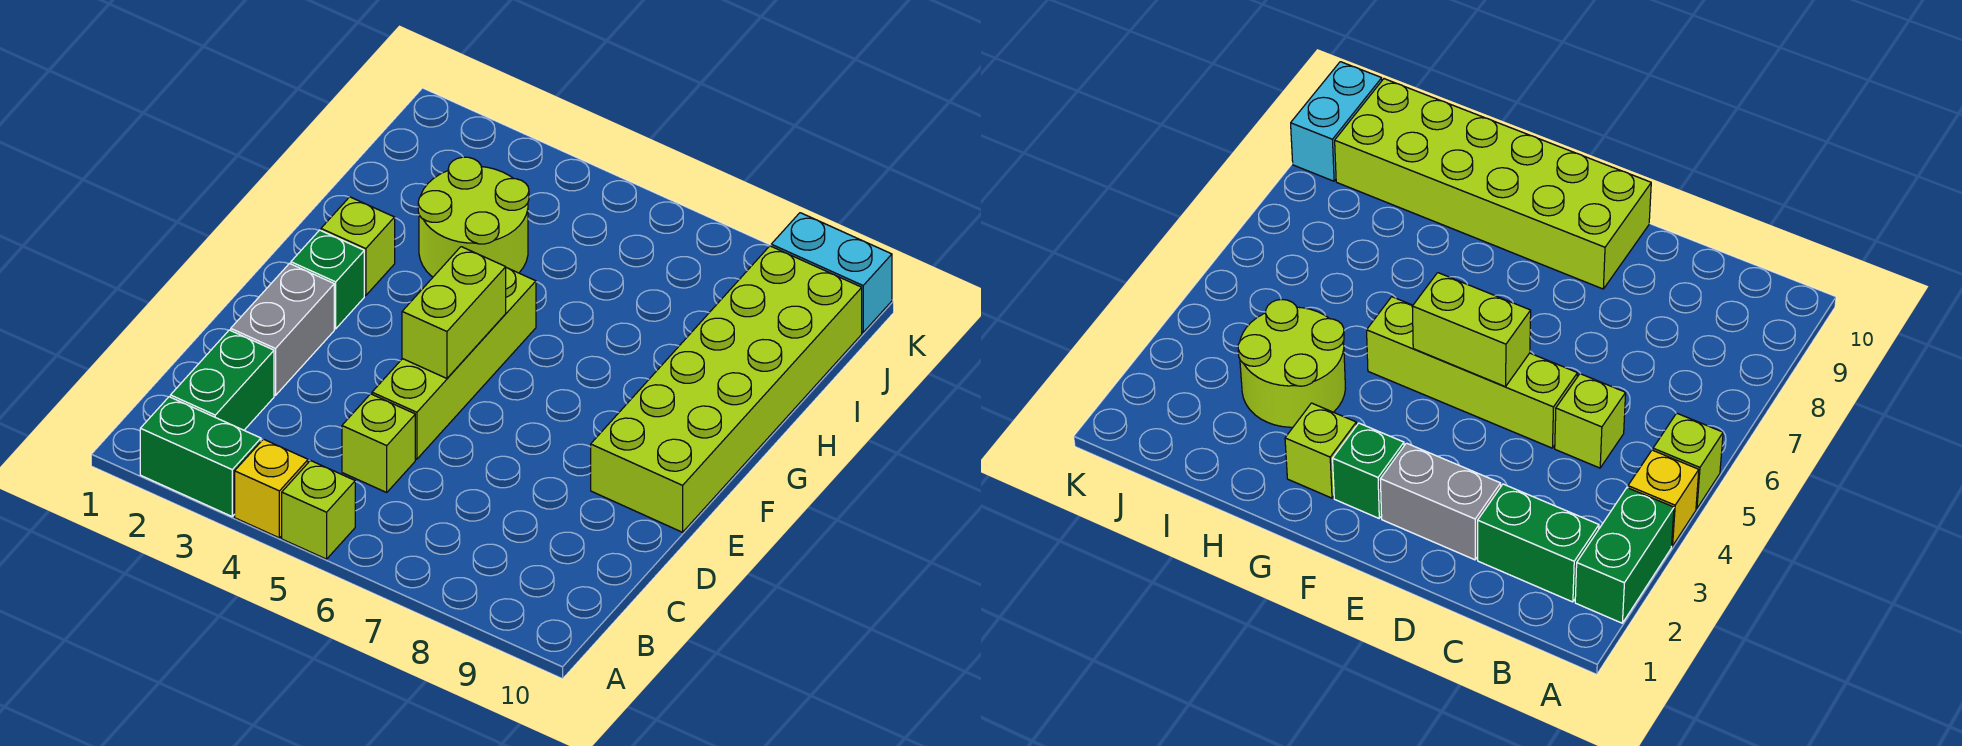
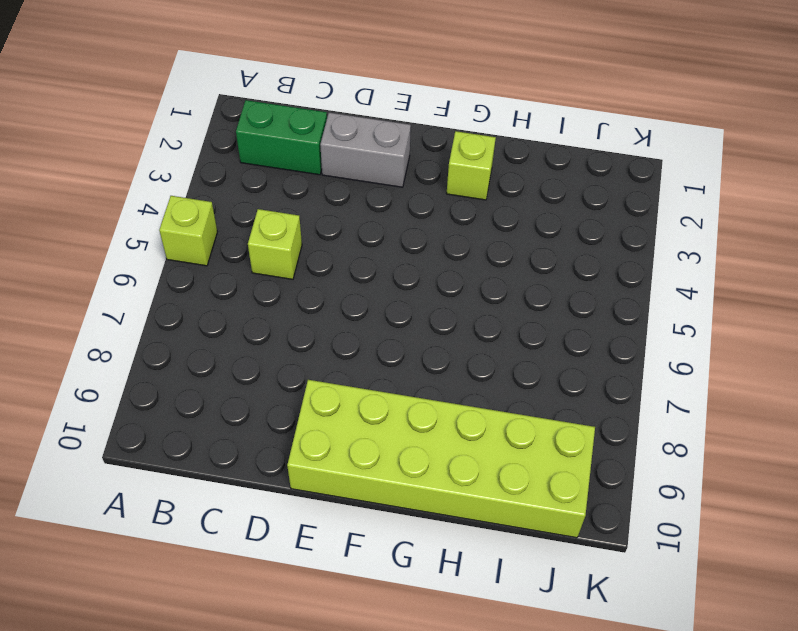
none -> green brick A2:A3 level 1
none -> yellow brick A4 level 1
none -> lime brick D5:G5 level 1

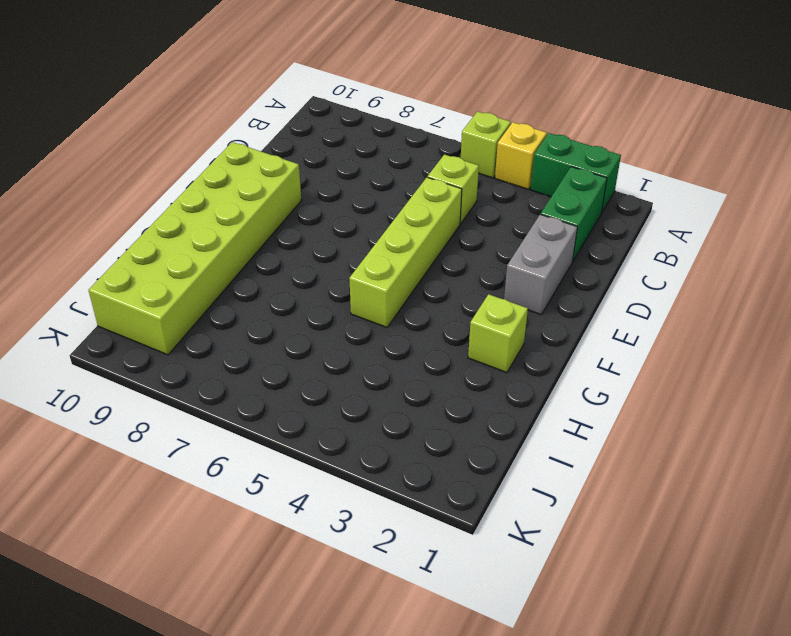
none -> green brick F2 level 1
none -> lime round brick H3:I4 level 1
none -> cyan brick K9:K10 level 1

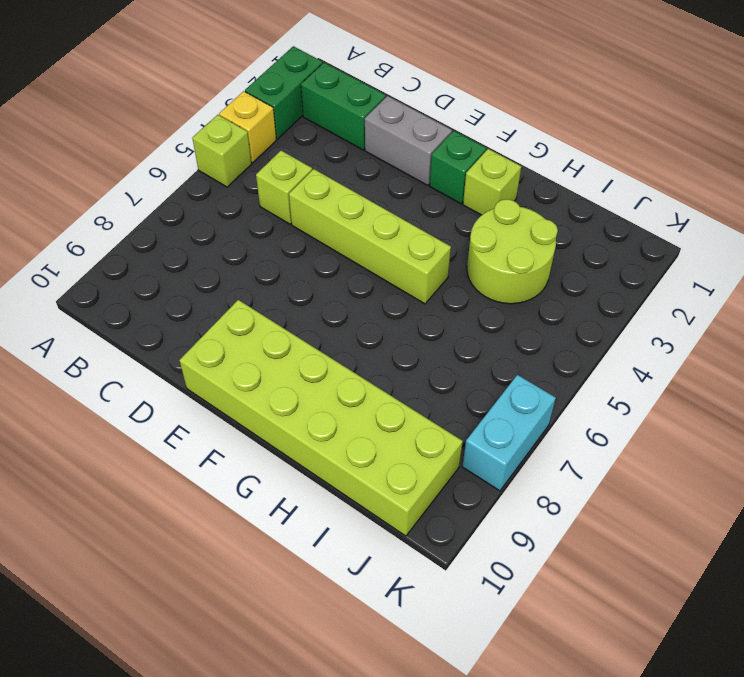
cyan brick K7:K8 level 1 -> cyan brick K9:K10 level 1
none -> lime brick E5:F5 level 2

